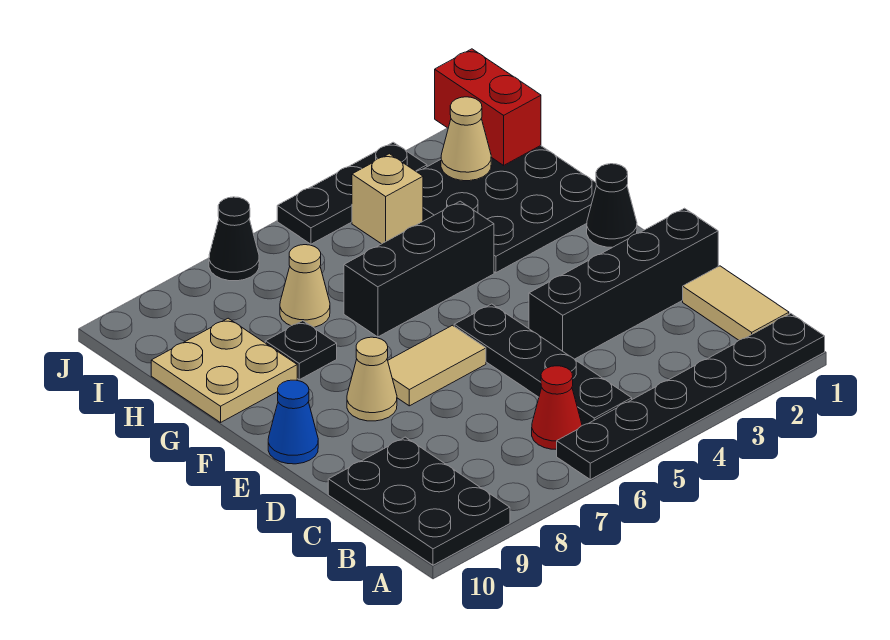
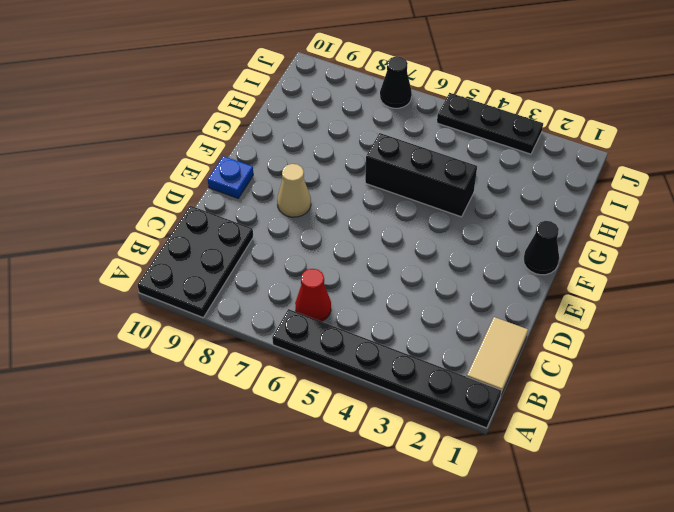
blue plate E10 level 1 -> blue cone E10 level 1
none -> black plate B5:E5 level 1
none -> black brick D1:D4 level 1
none -> tan tile E6:E7 level 1

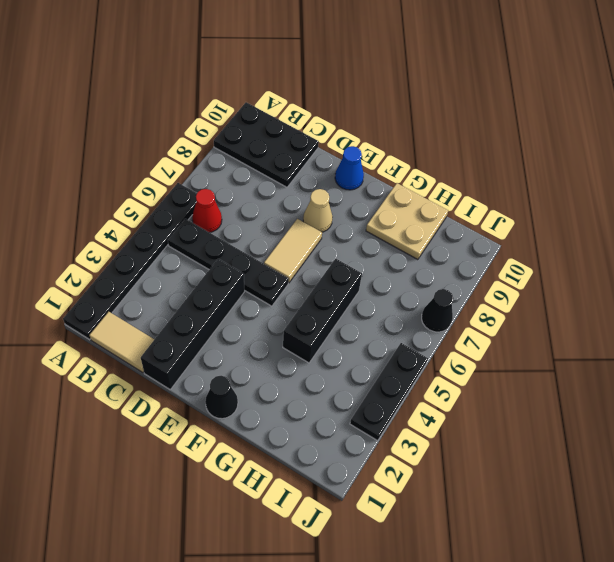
none -> black plate G1:I3 level 1
none -> black plate G8 level 1
none -> tan cone H7 level 1

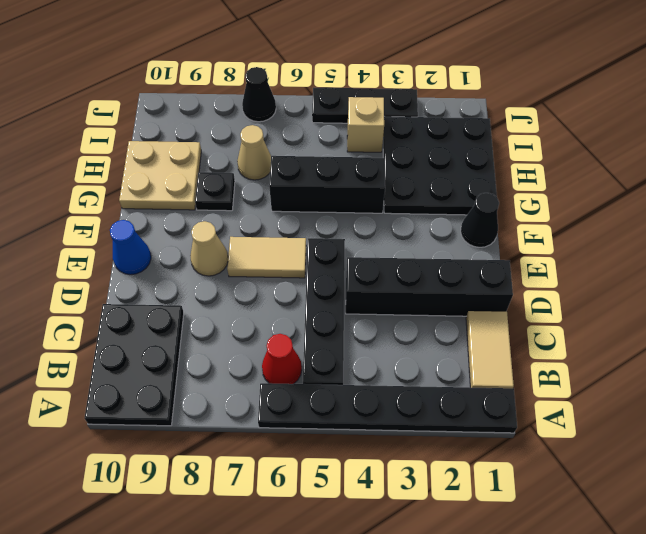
none -> red brick I1:J1 level 2
none -> tan cone I2 level 2

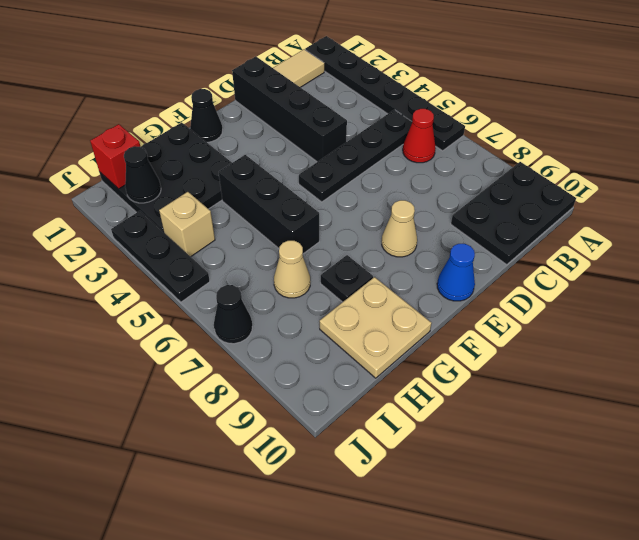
red brick I1 level 2 -> red brick I1:J1 level 2
black cone I2 level 2 -> tan cone I2 level 2
none -> tan tile E6:E7 level 1

